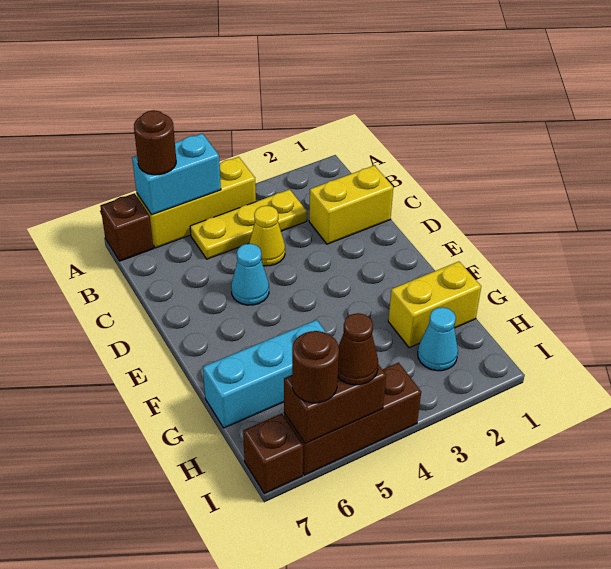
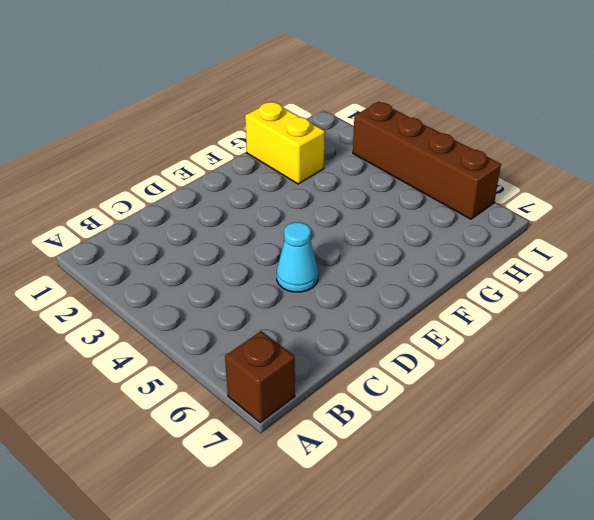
brown brick I3:I6 level 1 -> brown brick I4:I6 level 1
none -> yellow brick A4:A6 level 1
none -> yellow plate B3:B5 level 1
none -> yellow brick C1:C2 level 1

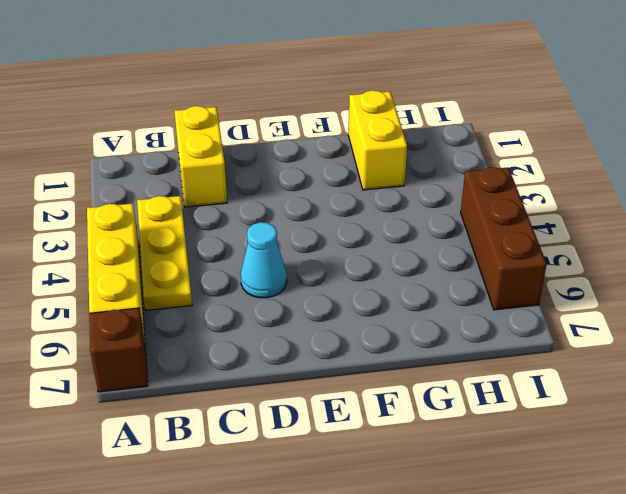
none -> yellow cone C4 level 1
none -> cyan brick G5:G7 level 1
none -> cyan cone H2 level 1

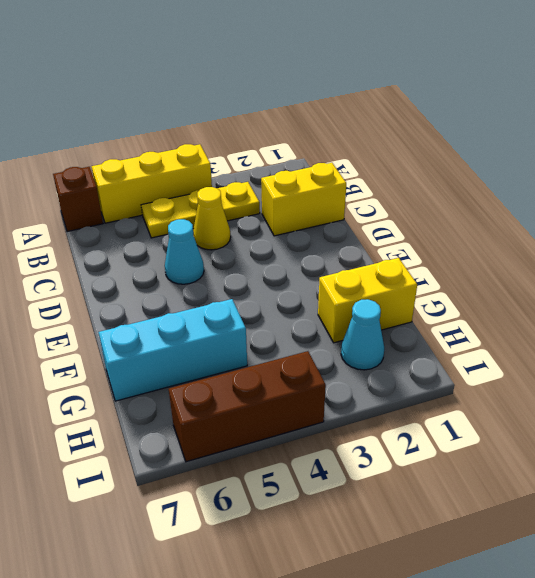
none -> brown brick I7 level 1
none -> cyan brick A5:A6 level 2
none -> brown brick I5:I6 level 2

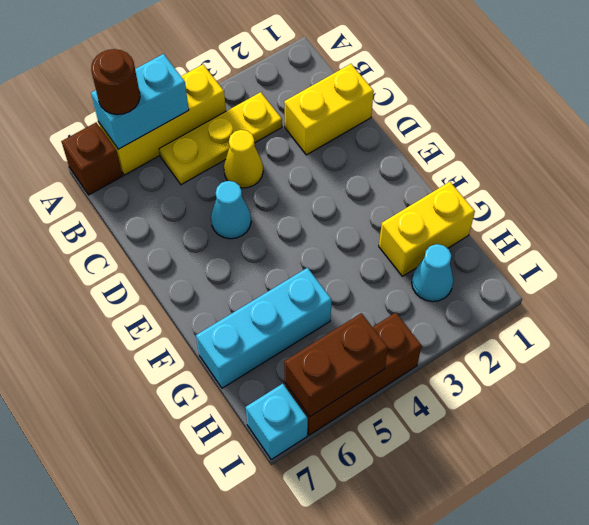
cyan brick I7 level 1 -> brown brick I7 level 1
none -> brown cone I5 level 3
none -> brown round brick I6 level 3

